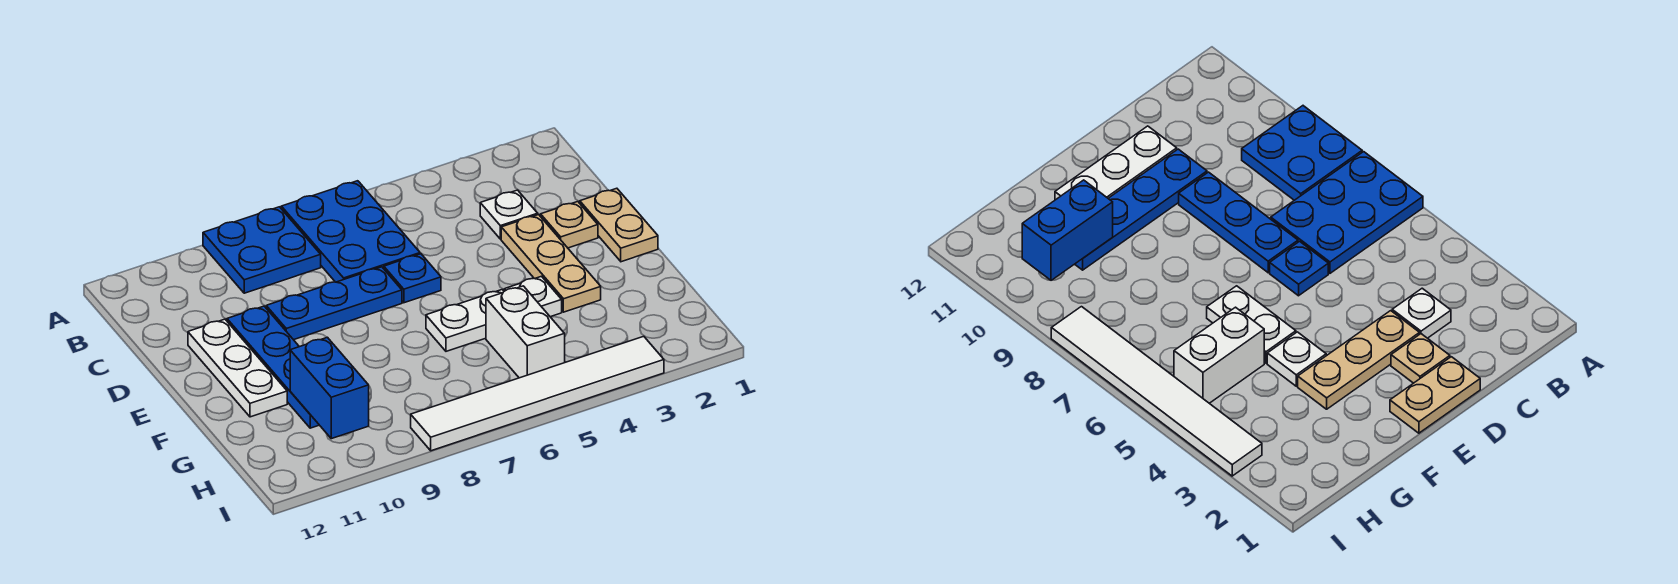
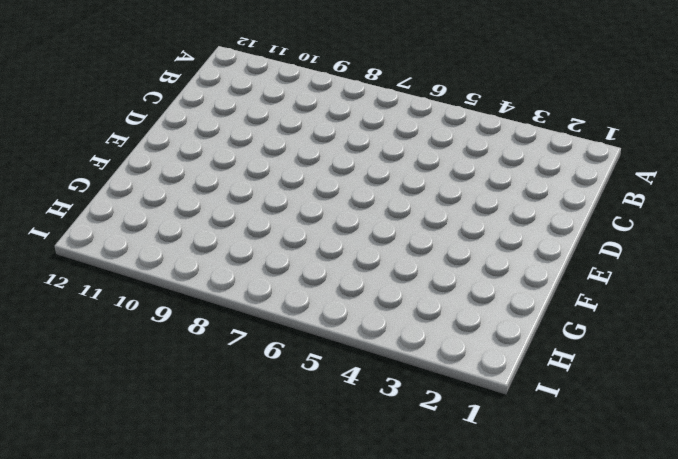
none -> blue plate A6:C7 level 1
none -> blue plate A8:B9 level 1
none -> white plate C3 level 1

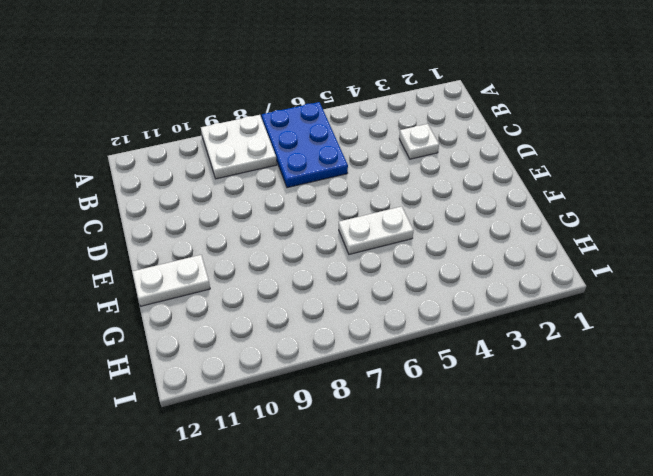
white plate A8:B9 level 1 -> blue plate A8:B9 level 1
white plate F11:F12 level 1 -> white plate D11:F11 level 1
none -> tan plate D1:E1 level 1
none -> tan plate D2 level 1
none -> tan plate D3:F3 level 1

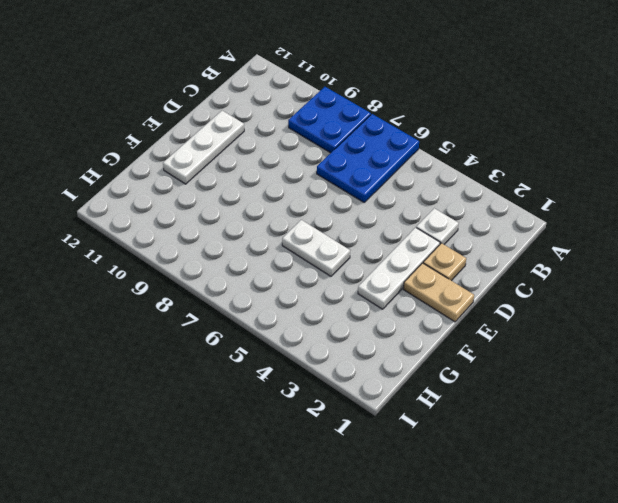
white plate D3:F3 level 1 -> tan plate D3:F3 level 1
tan plate E1:E2 level 1 -> tan plate D1:E1 level 1
none -> blue plate D6 level 1
none -> blue plate D7:D9 level 1
none -> blue plate D10:G10 level 1

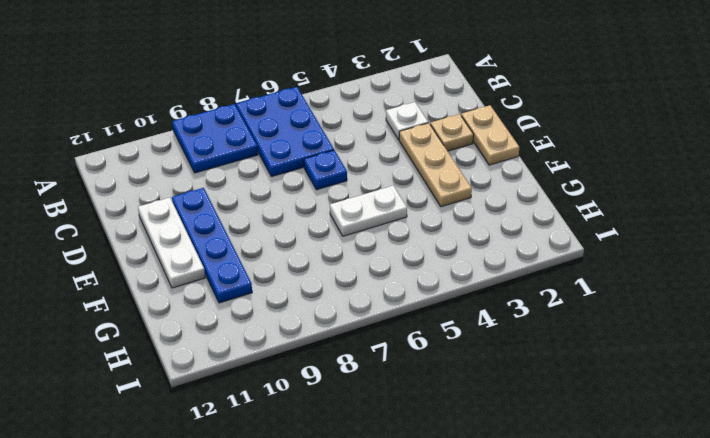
none -> blue plate D7:D9 level 1
none -> white plate F4 level 1
none -> white brick G5:H5 level 1

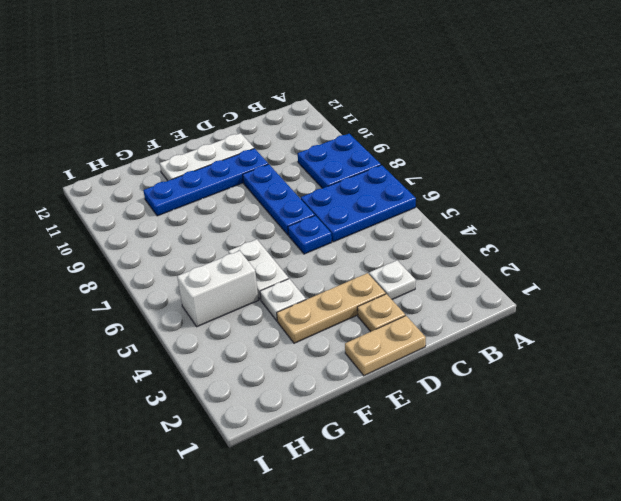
none -> white tile I3:I8 level 1
none -> blue brick G10:H10 level 2

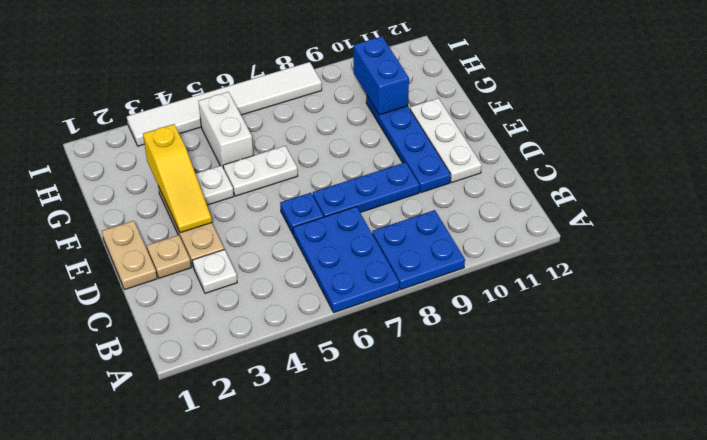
yellow slope E3:G3 level 2 top G -> none

